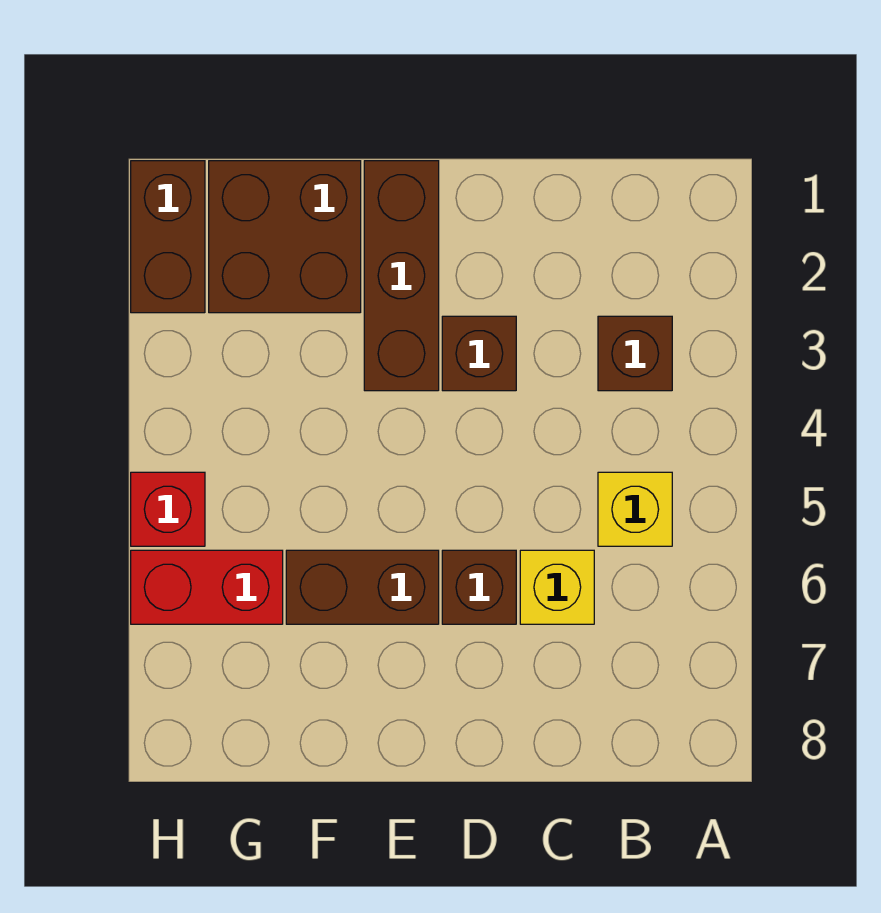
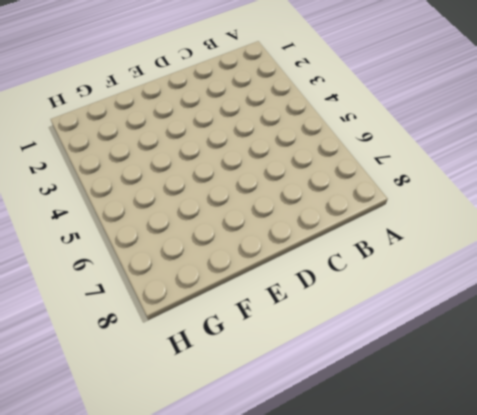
none -> brown brick B3 level 1
none -> yellow brick B5 level 1

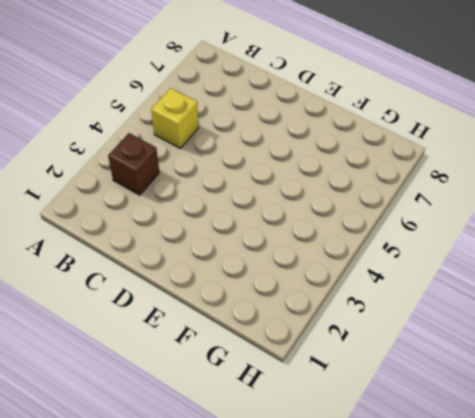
none -> yellow brick C6 level 1
none -> brown brick D3 level 1

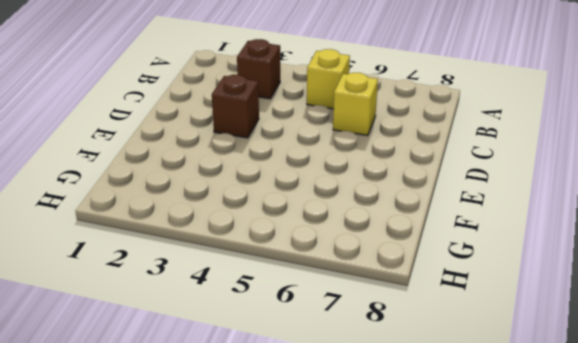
none -> brown brick D6 level 1
none -> brown brick E1:E3 level 1

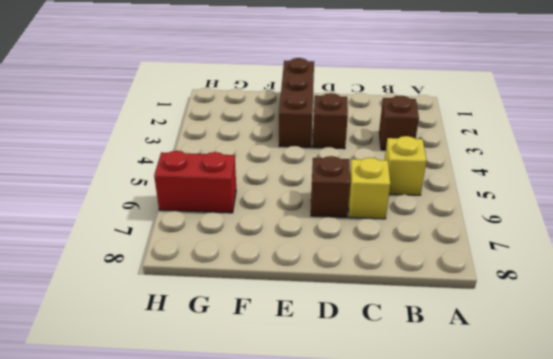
none -> brown brick E6:F6 level 1
none -> brown brick F1:G2 level 1

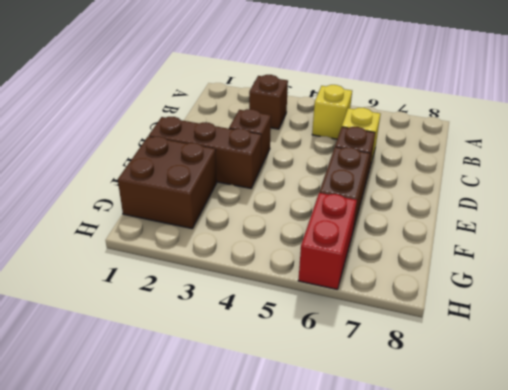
none -> brown brick H1:H2 level 1
none -> red brick H5 level 1

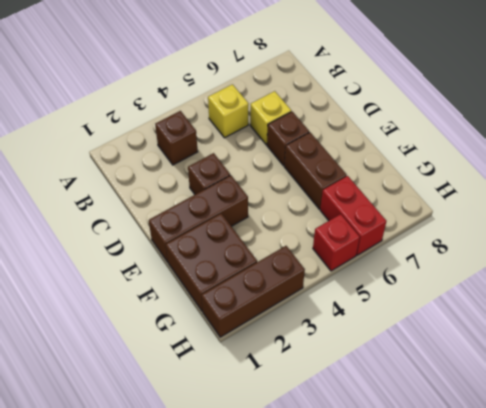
brown brick H1:H3 level 1 -> brown brick H1:H2 level 1

